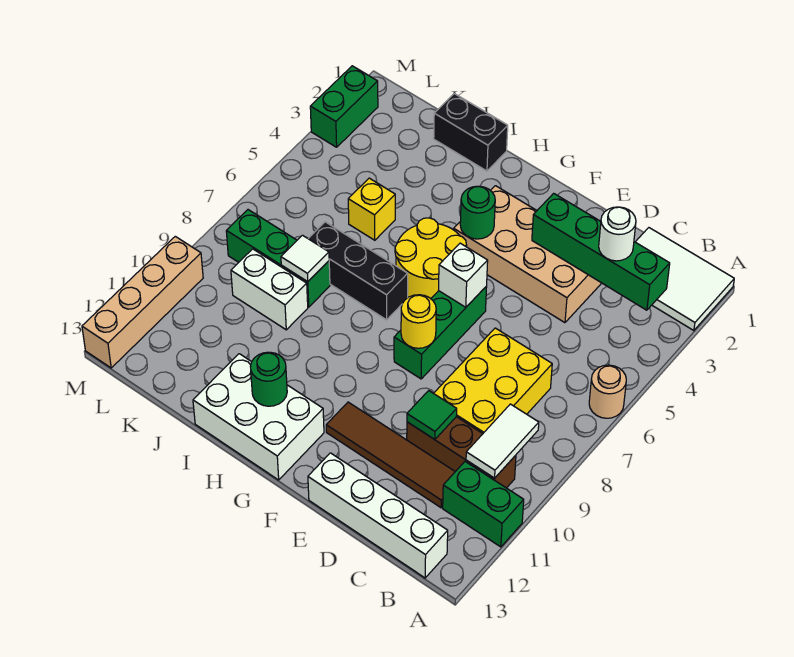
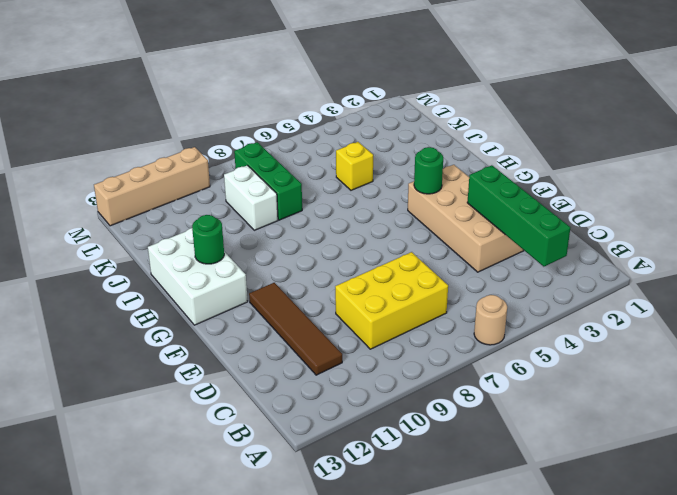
none -> white tile A1:C2 level 1
none -> green brick A11:B11 level 1
none -> brown brick B10:D10 level 1

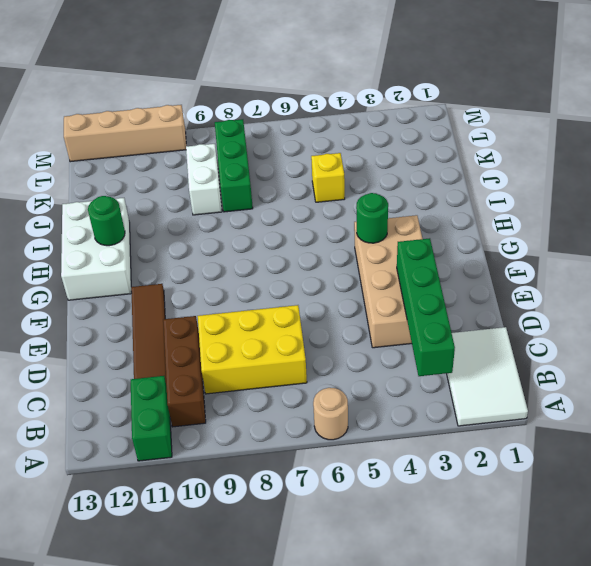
none -> white brick B13:E13 level 1
none -> green brick F6:F8 level 1
none -> yellow round brick G5:H6 level 1

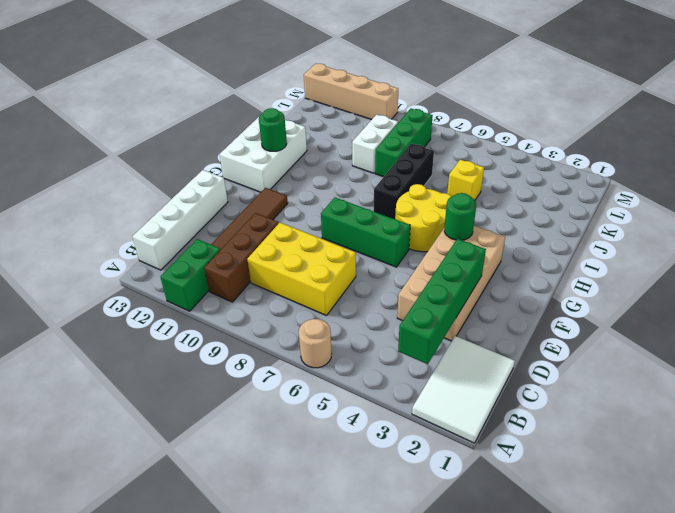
none -> black brick I1:J1 level 1
none -> green brick M2:M3 level 1
none -> white tile B9:B10 level 2

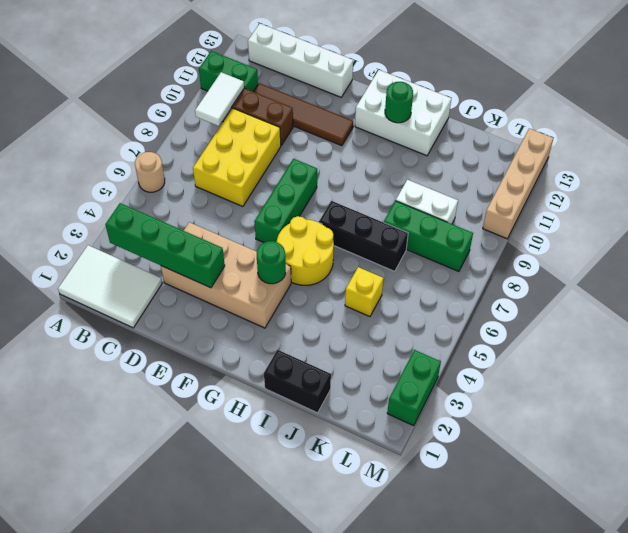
none -> green tile D10 level 2
none -> white brick F6 level 2
none -> yellow round brick F8 level 2

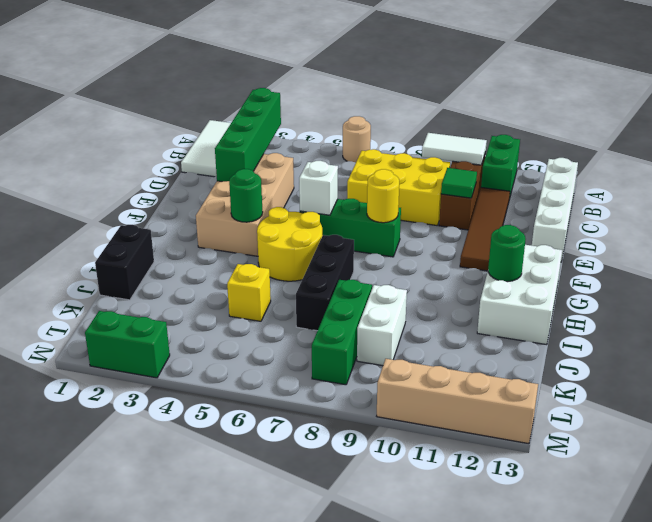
none -> white tile J8 level 2
none -> white round brick C3 level 3

